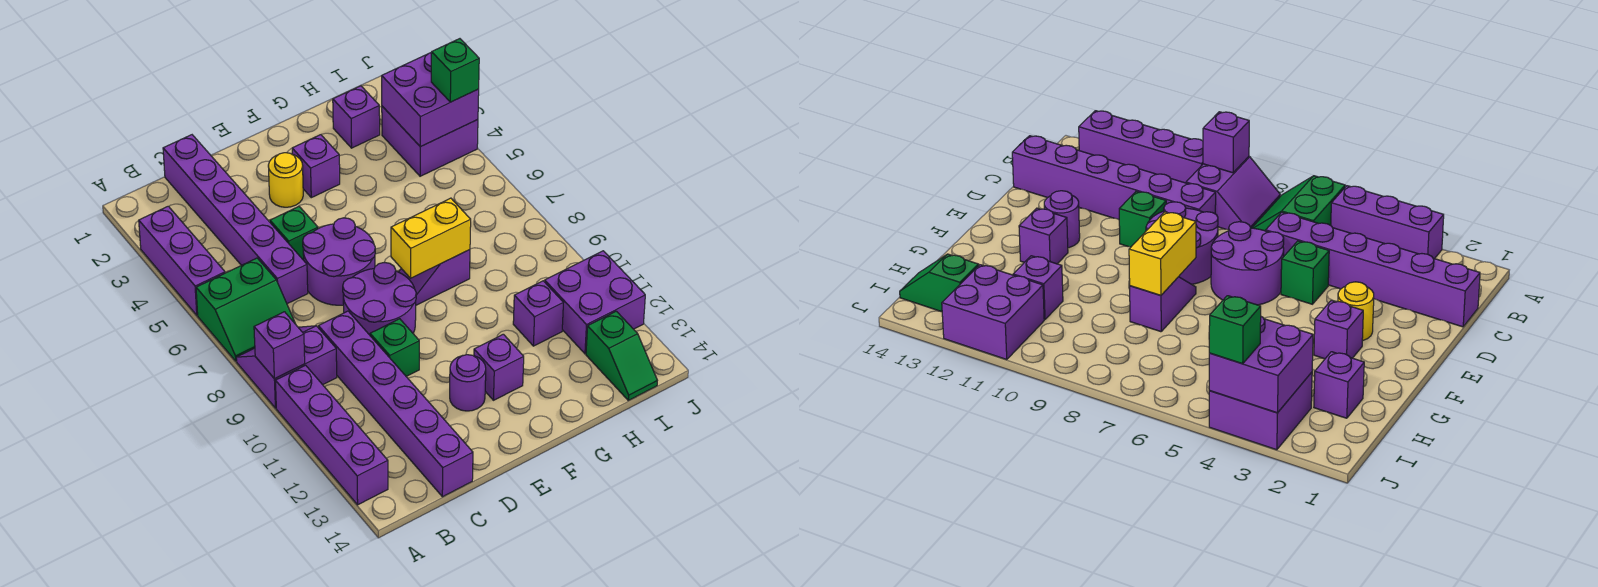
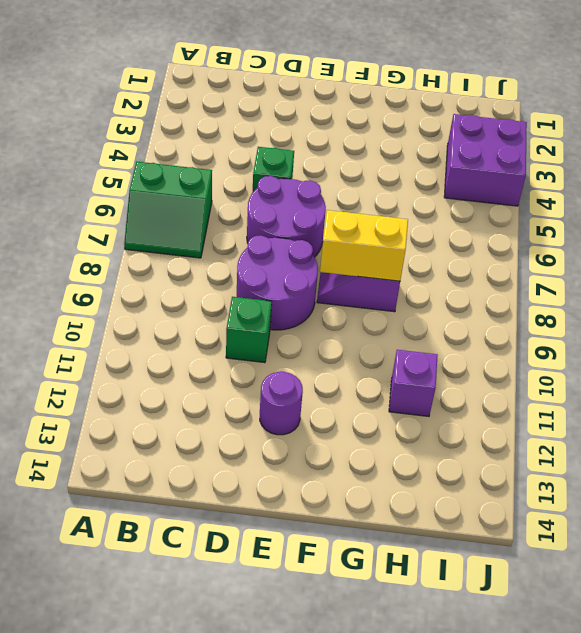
none -> purple brick A3:A5 level 1
none -> purple slope A8:B9 level 1 top 9
none -> purple brick A10:A13 level 1

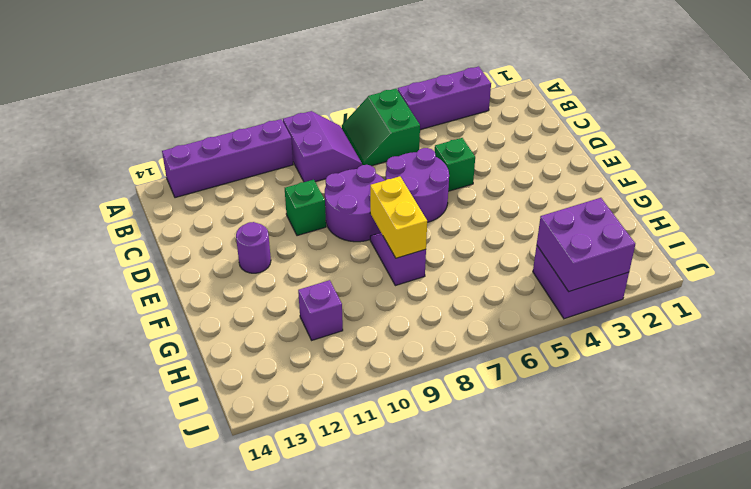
none -> purple brick C1:C6 level 1
none -> purple brick C9:C14 level 1
none -> yellow round brick E3 level 1

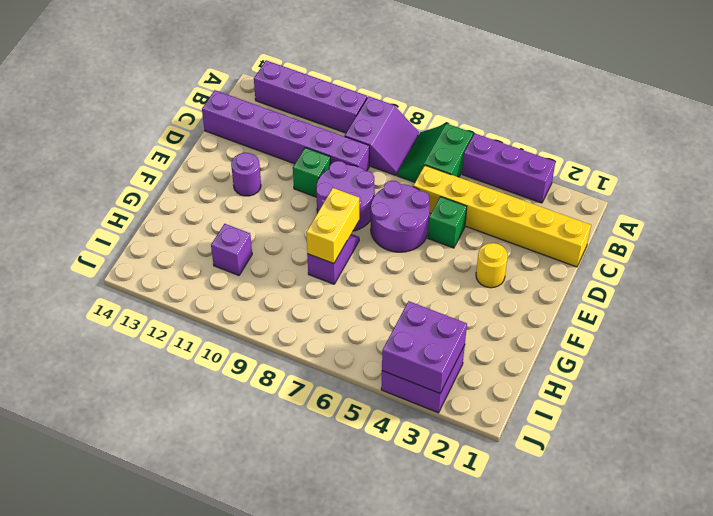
yellow brick C1:C6 level 1 -> purple brick C1:C6 level 1
none -> purple brick F3 level 1
none -> purple brick F12 level 1
none -> purple brick H2 level 1

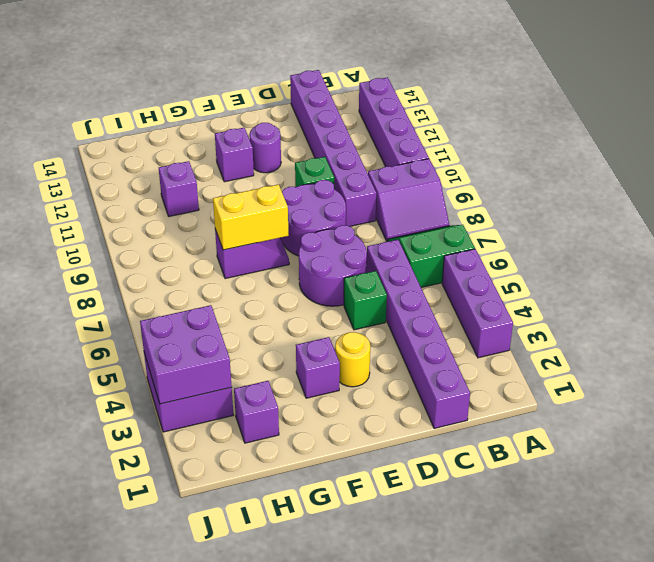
none -> purple brick I11:J12 level 1
none -> green slope I13:I14 level 1 top 13
none -> purple brick A9 level 2

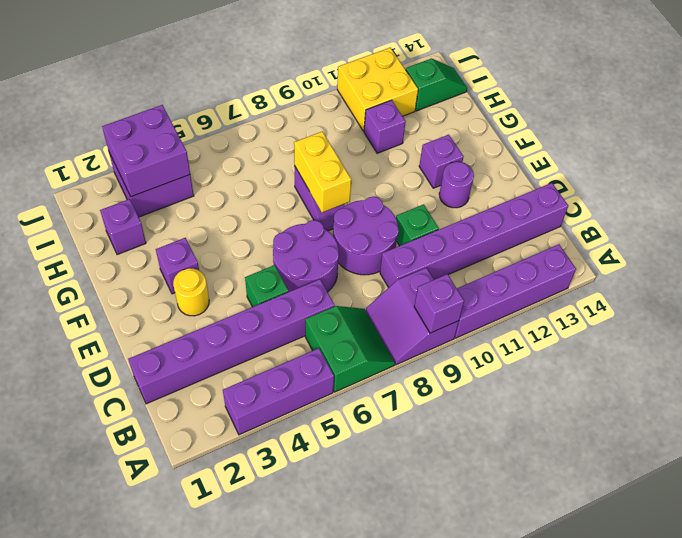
yellow brick I11:J12 level 1 -> purple brick I11:J12 level 1
none -> green brick J4 level 3

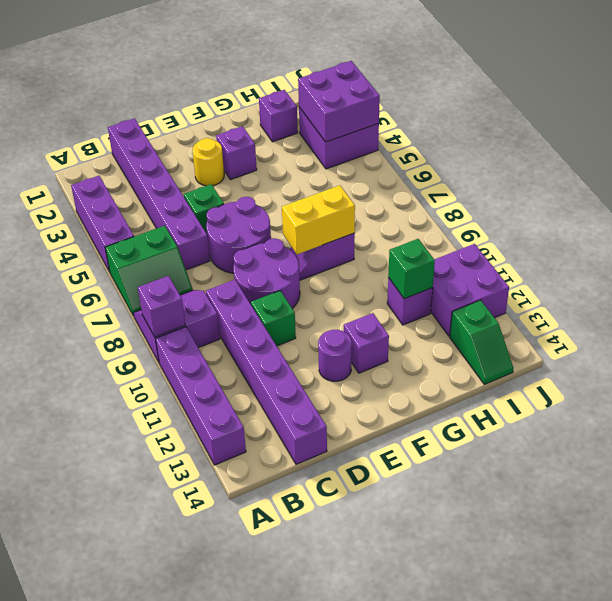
green brick H11 level 2 -> green brick J4 level 3

